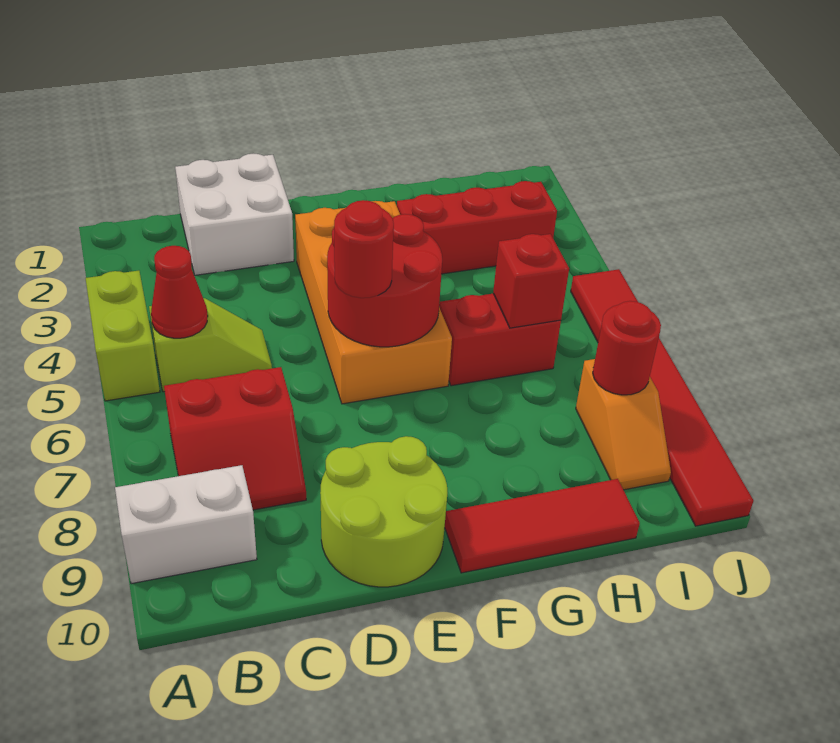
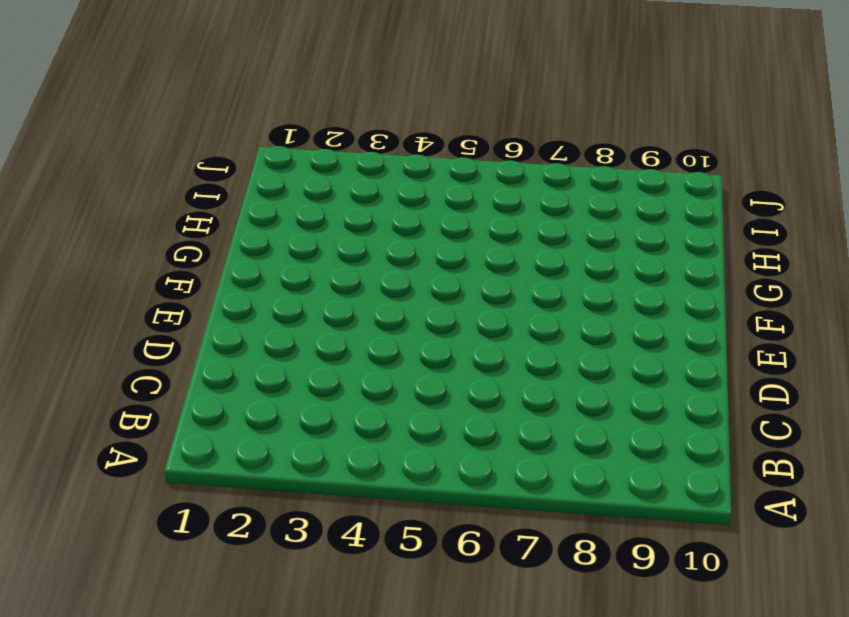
none -> lime brick A4:A5 level 1
none -> white brick A9:B9 level 1
none -> lime slope B5:C5 level 1 top B

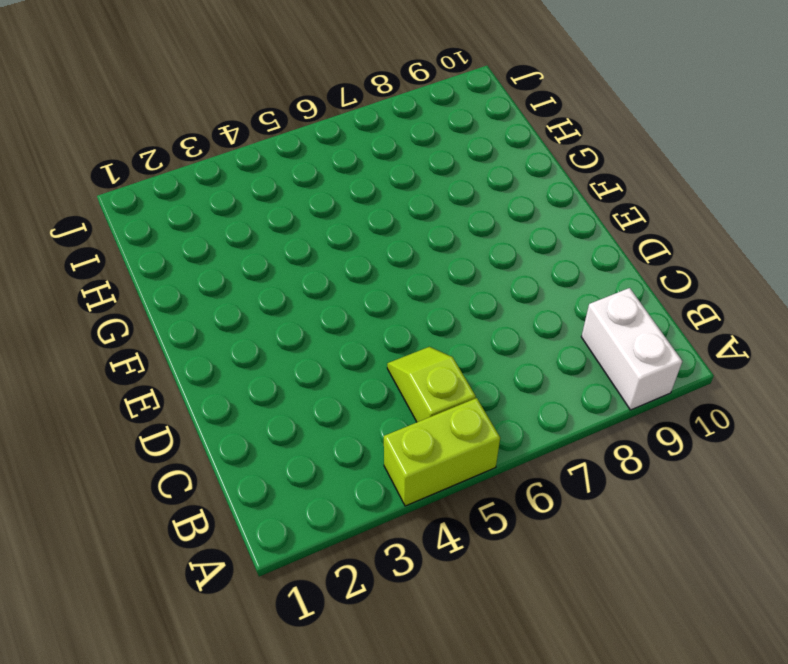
none -> red slope B7:C8 level 1 top 7
none -> white brick C1:D2 level 1
none -> lime round brick D9:E10 level 1

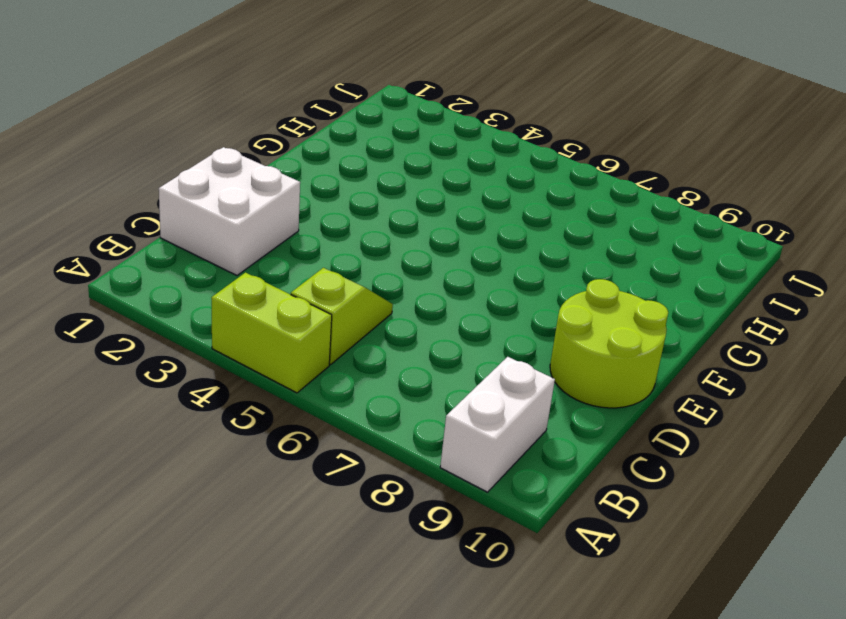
none -> red slope B7:C8 level 1 top 7
none -> orange brick E3:F6 level 1
none -> red tile F10:H10 level 1

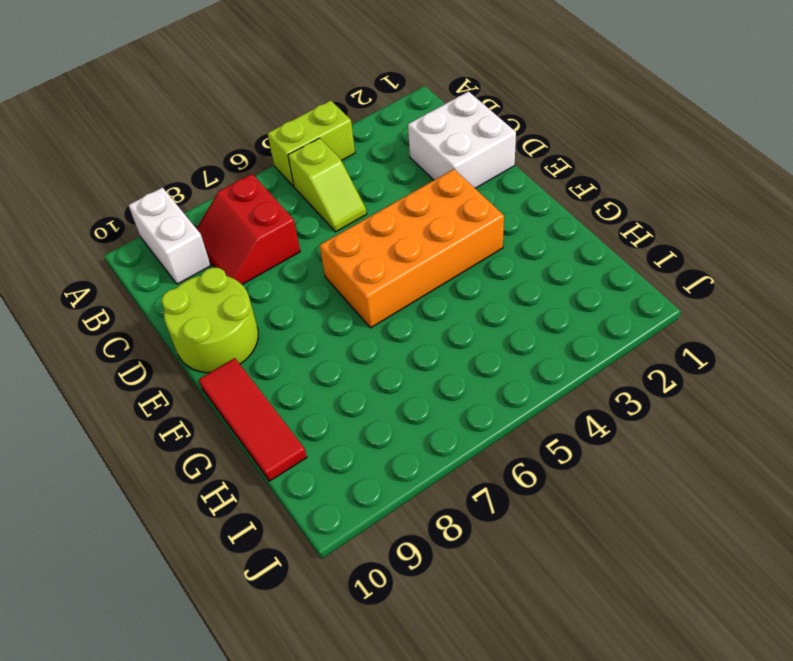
none -> red brick G3:I3 level 1
none -> red brick G6:H6 level 1
none -> orange slope I8:I9 level 1 top 8

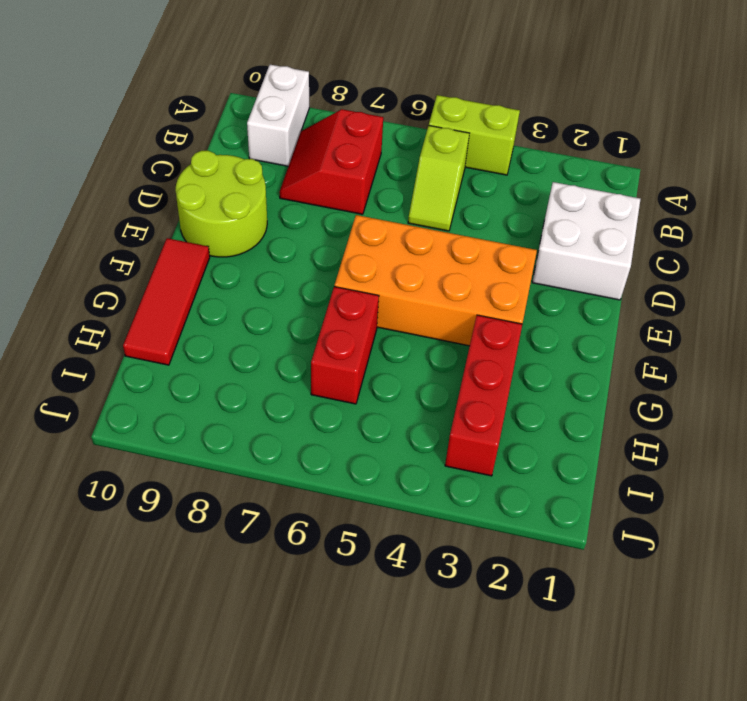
none -> orange slope I8:I9 level 1 top 8
none -> red tile J5:J10 level 1
none -> red cone B5 level 2

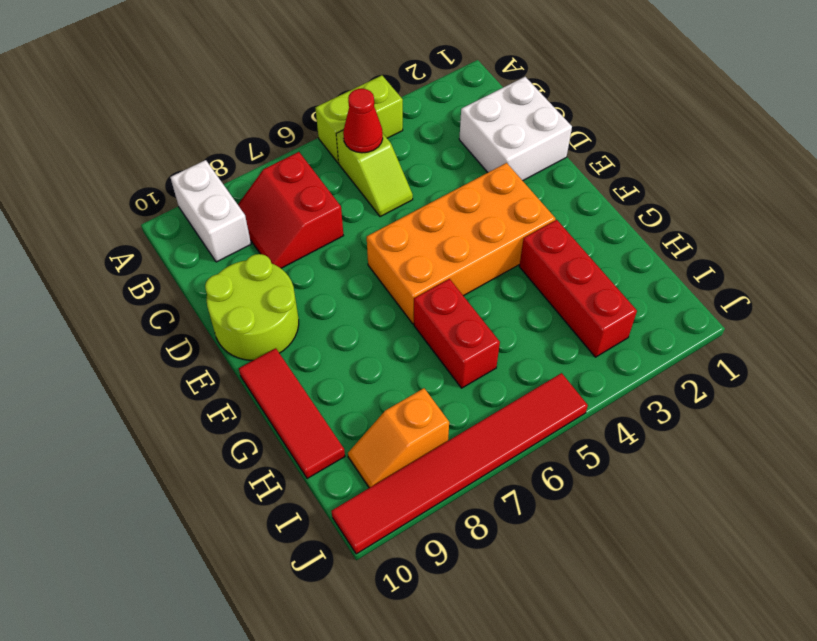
none -> red round brick E5:F6 level 2
none -> red brick H6 level 2
none -> red round brick I8 level 2

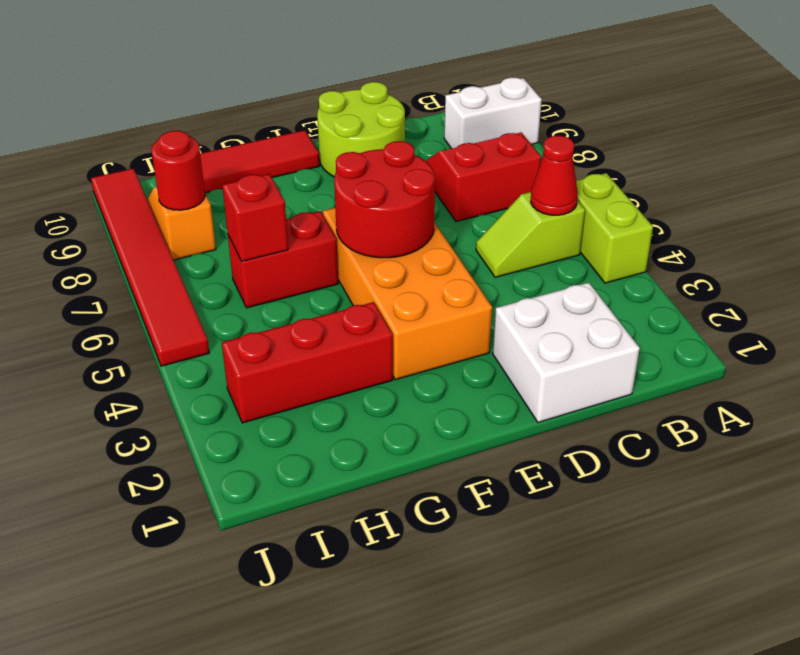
none -> red round brick E6 level 3

